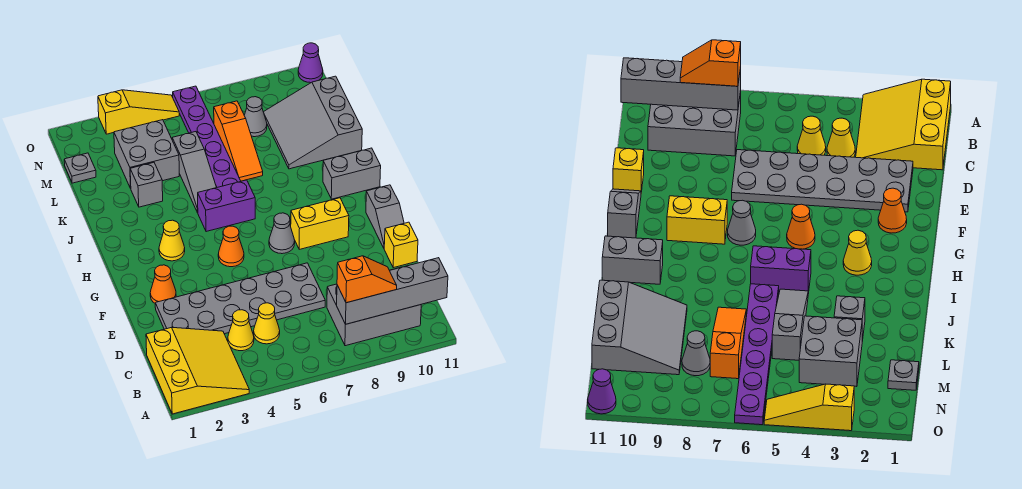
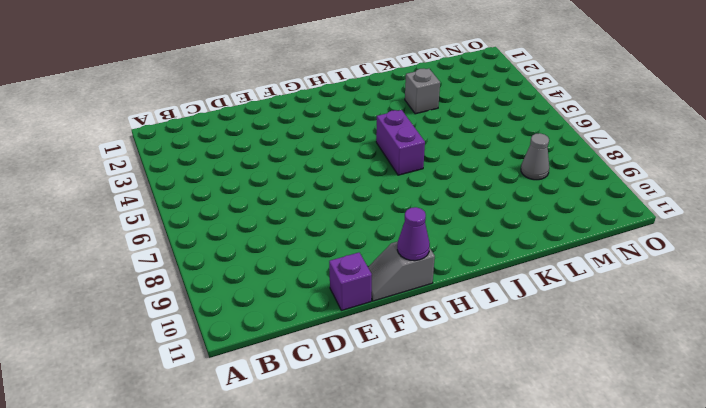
purple brick E11 level 1 -> yellow brick E11 level 1
purple cone G11 level 2 -> purple cone O11 level 1
none -> yellow slope A1:C3 level 1 top 1
none -> grey brick B8:C10 level 1
none -> yellow cone C4 level 1

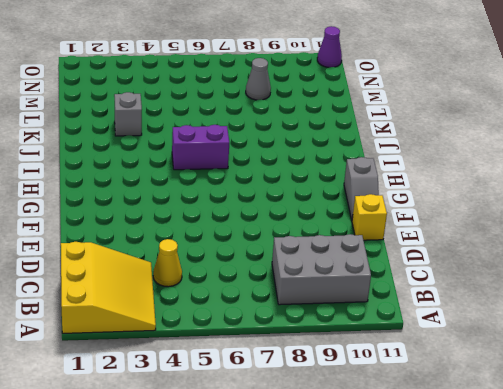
none -> yellow cone C5 level 1
none -> grey plate D2:E7 level 1
none -> orange cone F2 level 1

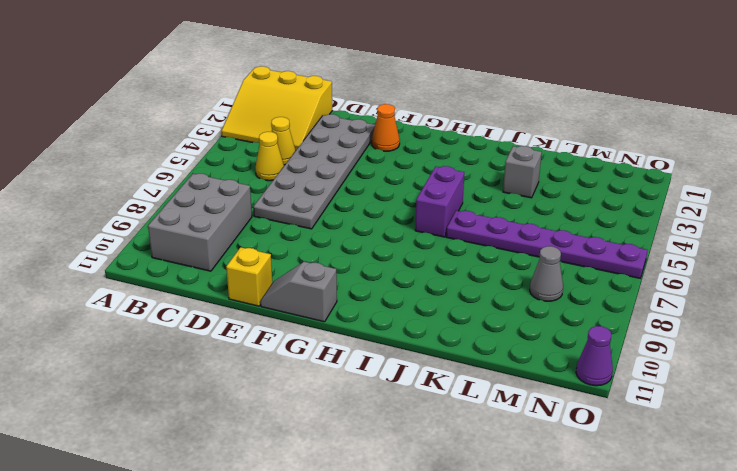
none -> orange cone G5 level 1
none -> grey cone G7 level 1
none -> yellow brick G8:G9 level 1

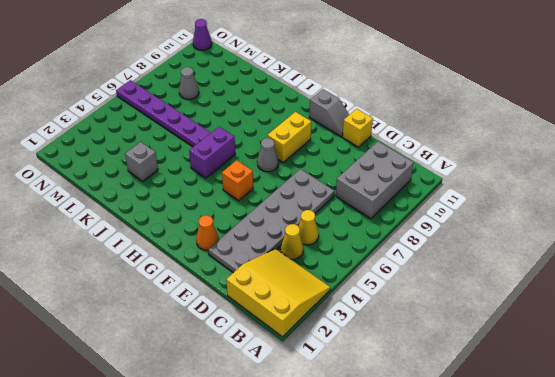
orange brick G5 level 1 -> orange cone G5 level 1
none -> yellow cone H3 level 1
none -> grey brick I10:I11 level 1
none -> grey slope J5:L5 level 1 top L

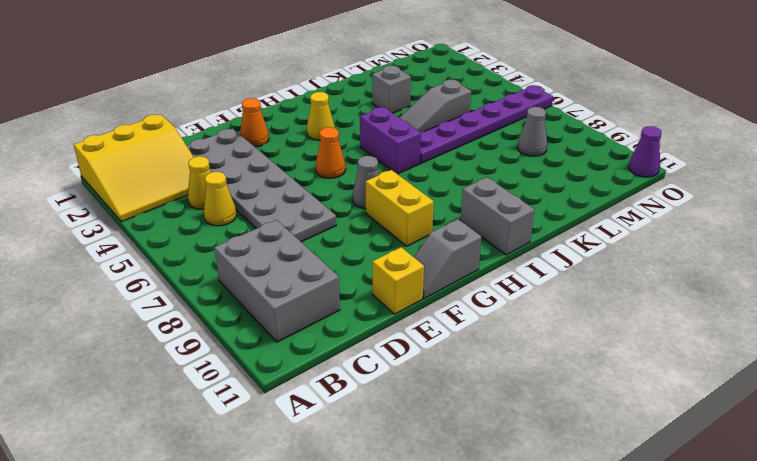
none -> orange slope K7:M7 level 1 top M
none -> grey slope K9:M11 level 1 top 11
none -> grey brick L3:M4 level 1

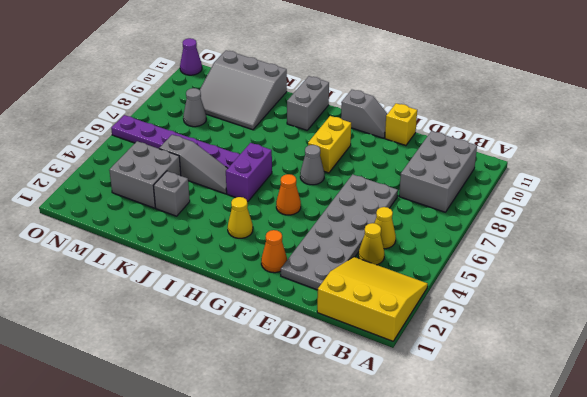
none -> orange slope K7:M7 level 1 top M
none -> grey plate M1 level 1
none -> yellow slope O3:O5 level 1 top 3

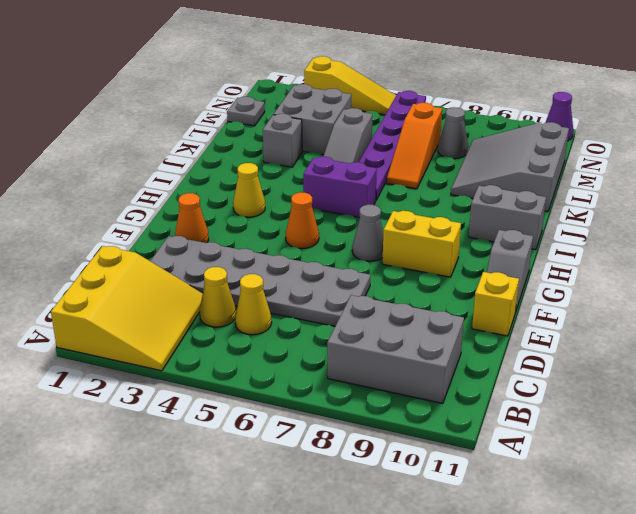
none -> grey brick B8:B11 level 2
none -> orange slope B8:B9 level 3 top 8

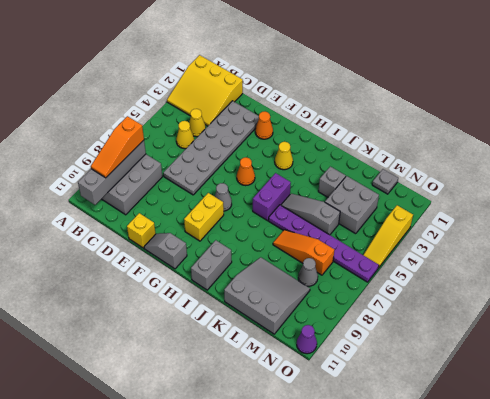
orange slope B8:B10 level 3 top 8 -> orange slope B8:B9 level 3 top 8

